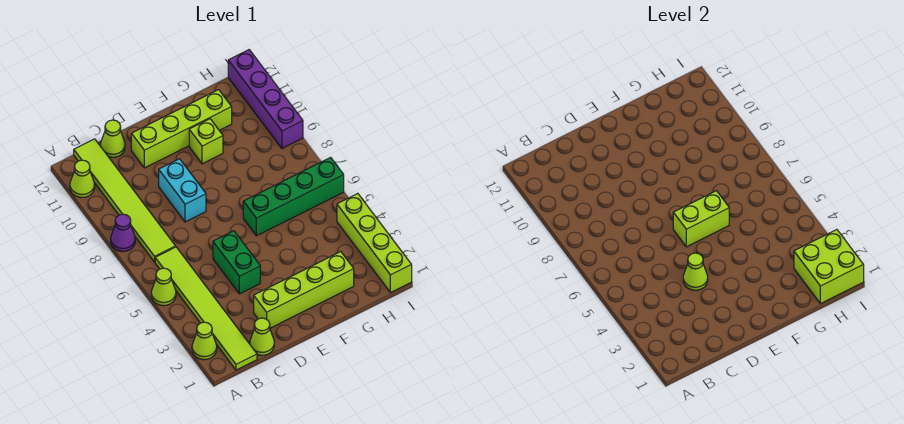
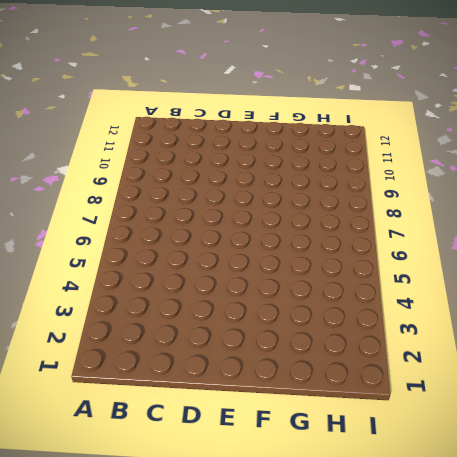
none -> lime cone A2 level 1
none -> lime cone A5 level 1
none -> purple cone A8 level 1

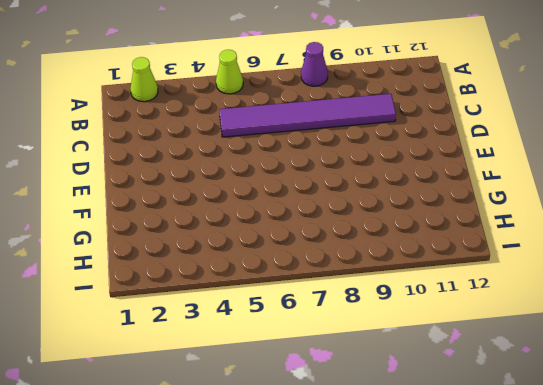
purple tile C5:C10 level 1 -> none
none -> lime cone A11 level 1
none -> lime tile B1:B6 level 1
none -> lime tile B7:B12 level 1

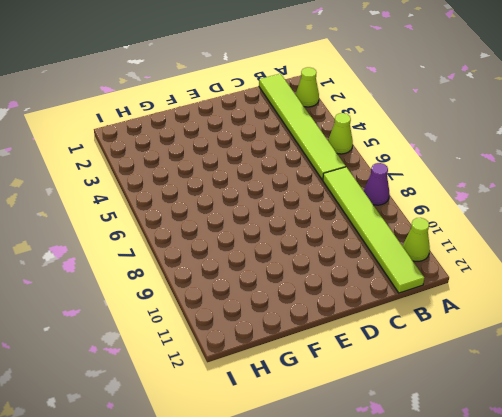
none -> lime cone C1 level 1
none -> lime cone C12 level 1
none -> lime brick D2:G2 level 1

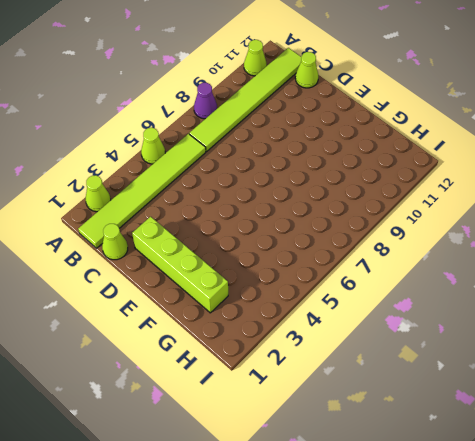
none -> green brick D4:D5 level 1
none -> cyan brick D8:D9 level 1
none -> lime brick D11:G11 level 1

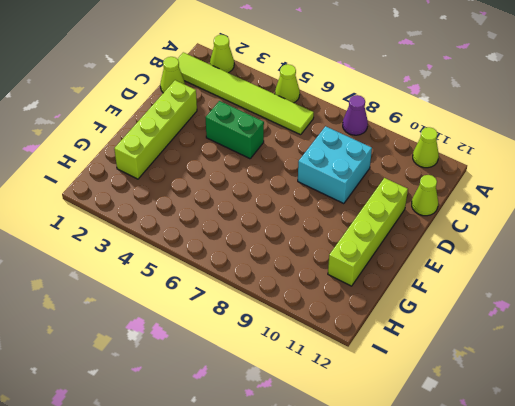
cyan brick C8:D9 level 1 -> cyan brick D8:D9 level 1
none -> lime tile B7:B12 level 1
none -> green brick F6:I6 level 1
none -> lime brick F10 level 1

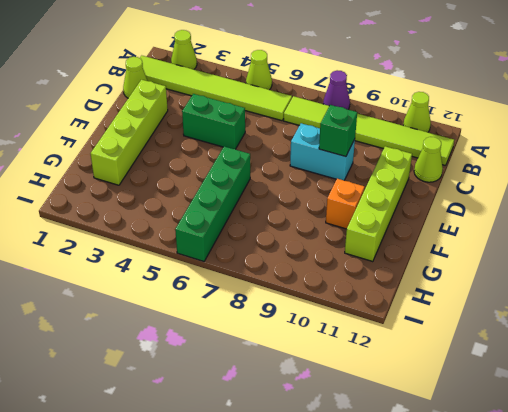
green brick D9 level 2 -> none
orange brick F10 level 1 -> lime brick F10 level 1
none -> lime brick I1:I4 level 1
none -> purple brick I9:I12 level 1
none -> lime cone D4 level 2

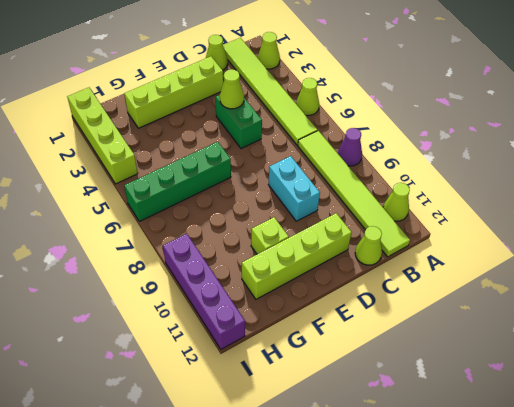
none -> lime brick E6:F6 level 2
none -> lime brick H1:I2 level 2

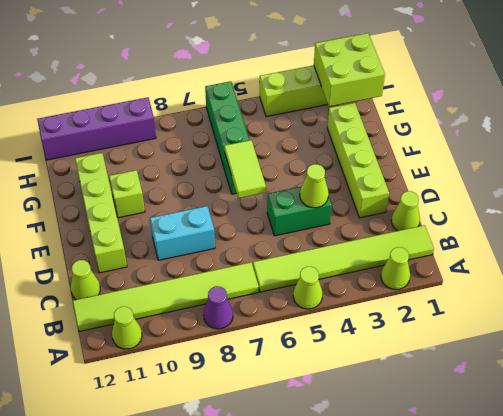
lime tile E6:F6 level 2 -> lime brick E6:F6 level 2

